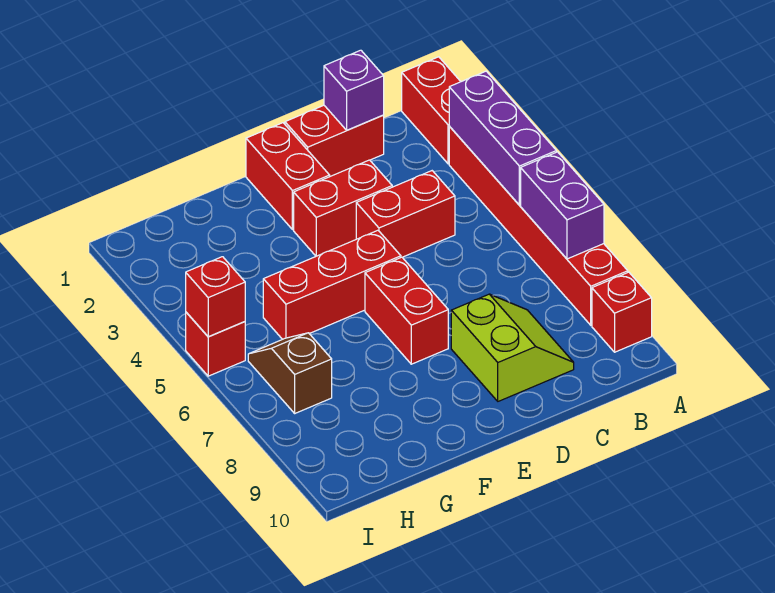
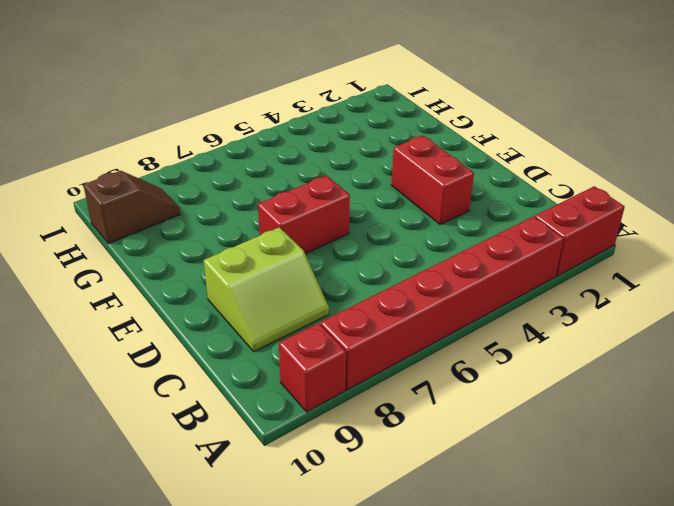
brown slope H9:H10 level 1 top 10 -> brown slope H6:H7 level 1 top 7
none -> red brick C1:D1 level 1
none -> red brick C4:D4 level 1
none -> red brick E1:E2 level 1

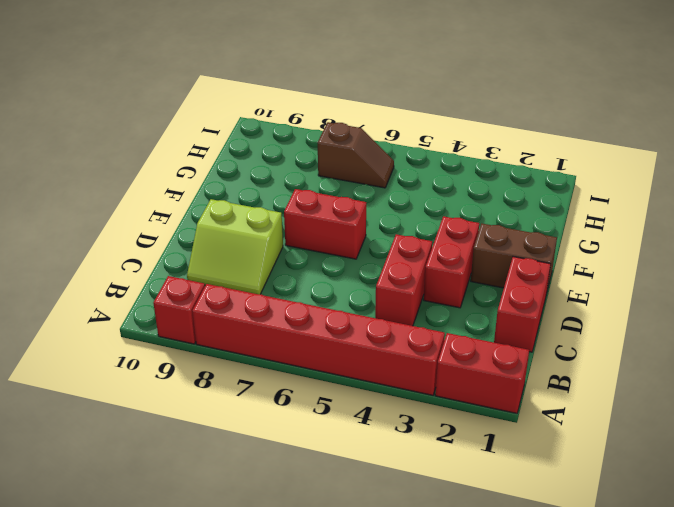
brown brick E1:E2 level 1 -> red brick E1:E2 level 1
none -> red brick E5:G5 level 1
none -> red brick I5 level 1
none -> purple brick A3:A5 level 2

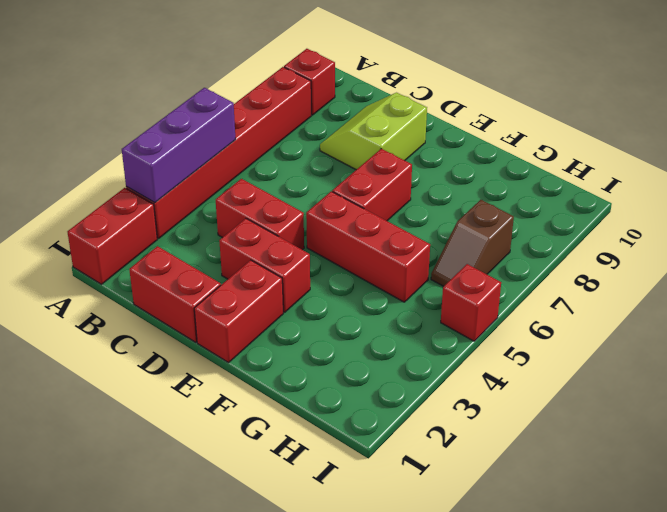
none -> purple brick A6:A7 level 2
none -> purple brick C1 level 2
none -> red brick I5 level 2

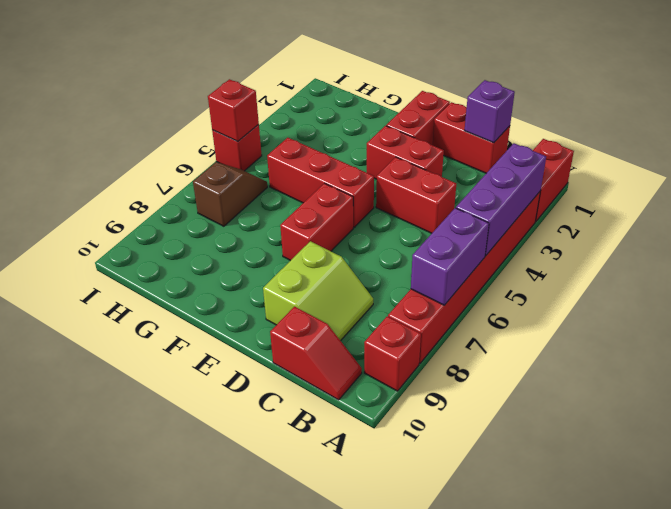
red slope B10:C10 level 1 top C -> none

